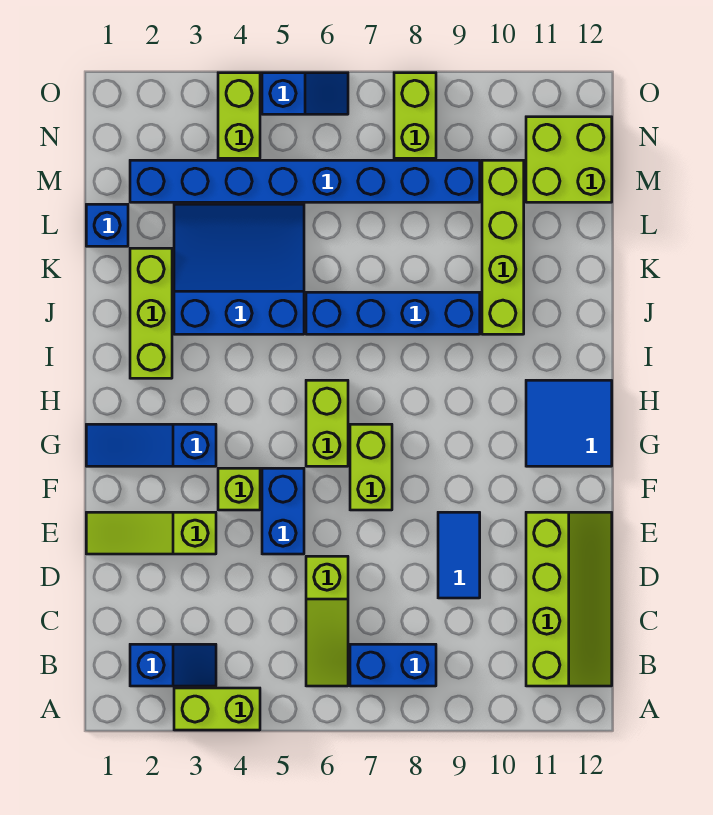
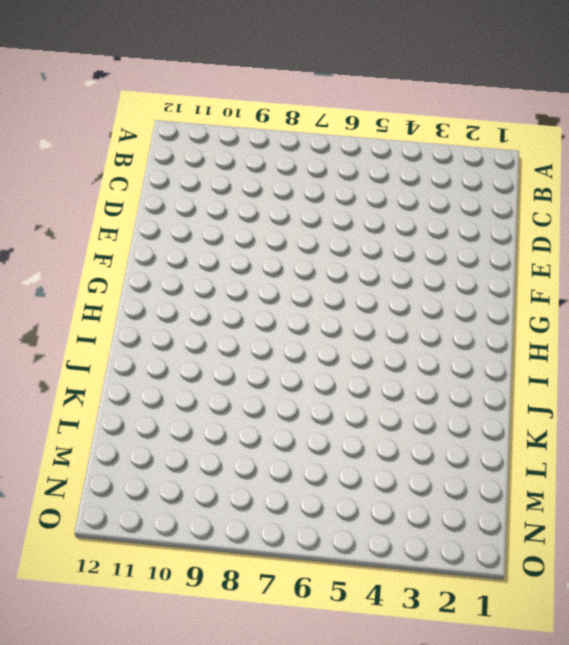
none -> lime brick A3:A4 level 1
none -> blue slope B2:B3 level 1 top 2
none -> lime slope B6:D6 level 1 top D

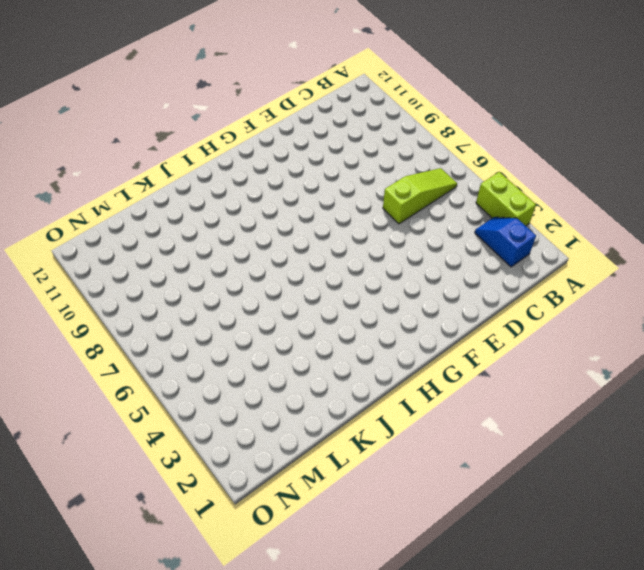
none -> blue brick B7:B8 level 1
none -> lime slope B11:E12 level 1 top 11
none -> blue tile D9:E9 level 1

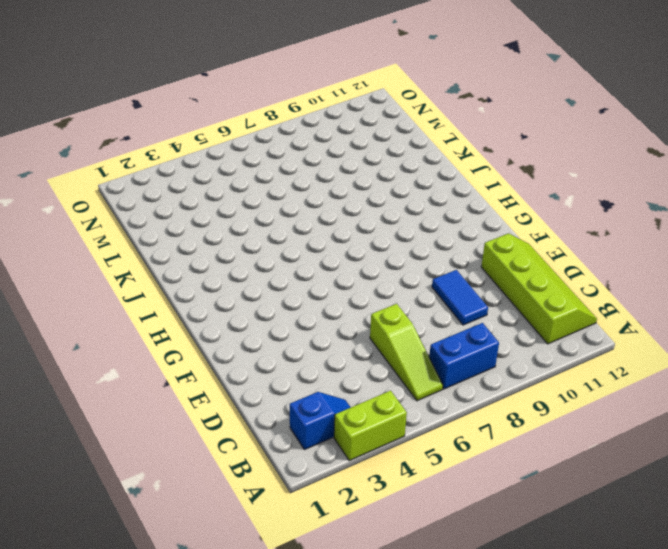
none -> lime slope E1:E3 level 1 top 3
none -> blue brick E5:F5 level 1
none -> lime brick F4 level 1

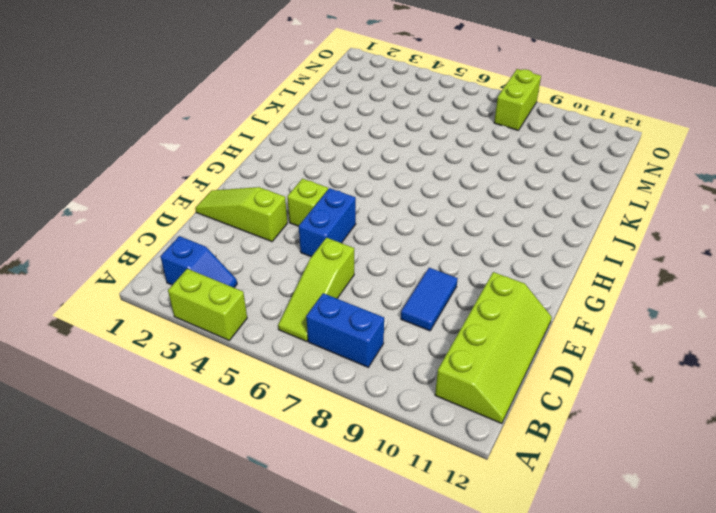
none -> lime brick F7:G7 level 1
none -> blue slope G1:G3 level 1 top 3
none -> lime brick G6:H6 level 1

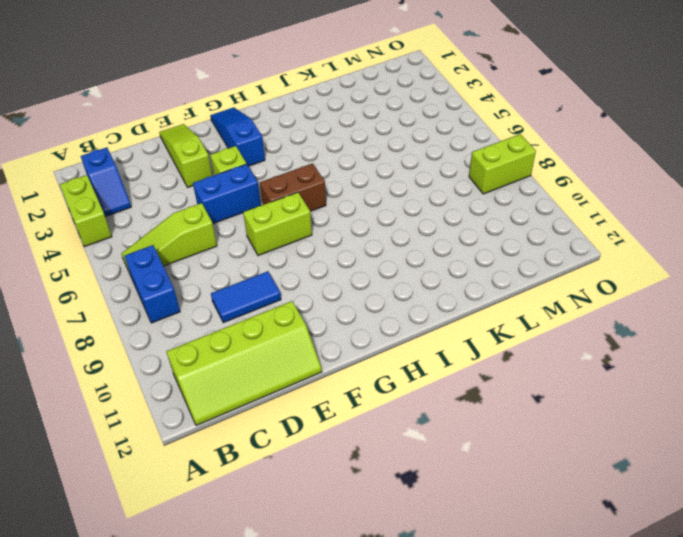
brown brick G6:H6 level 1 -> lime brick G6:H6 level 1
none -> blue tile G11:H12 level 1
none -> lime brick I2:K2 level 1
none -> blue slope J3:L5 level 1 top J

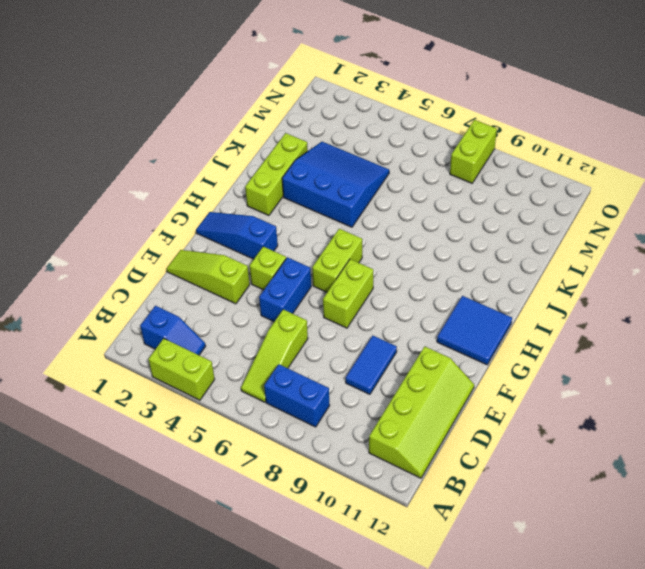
none -> blue brick J6:J9 level 1
none -> lime brick J10:M10 level 1
none -> blue brick L1 level 1

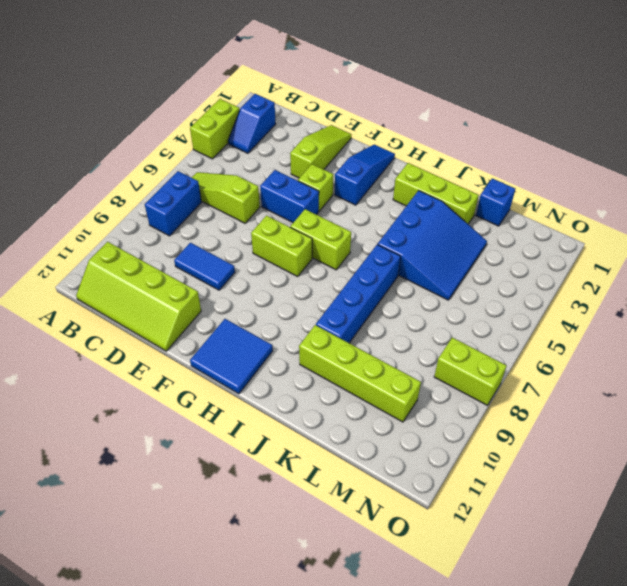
none -> blue brick M2:M9 level 1
none -> lime brick M11:N12 level 1
none -> lime brick N4:O4 level 1

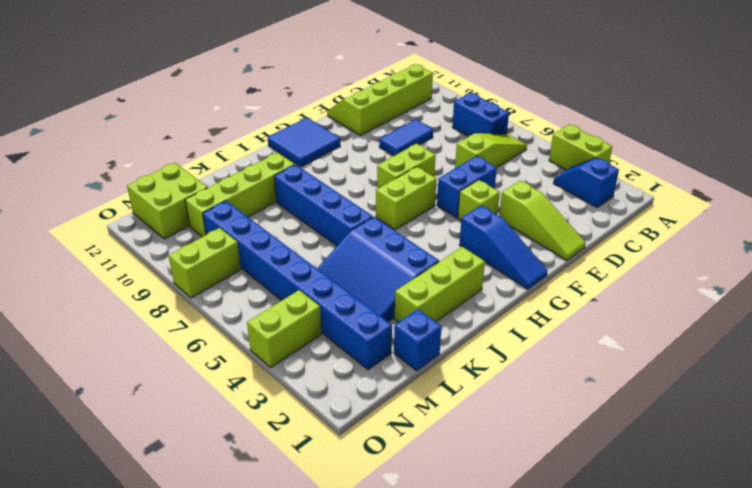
none -> blue slope O5:O6 level 1 top 5

